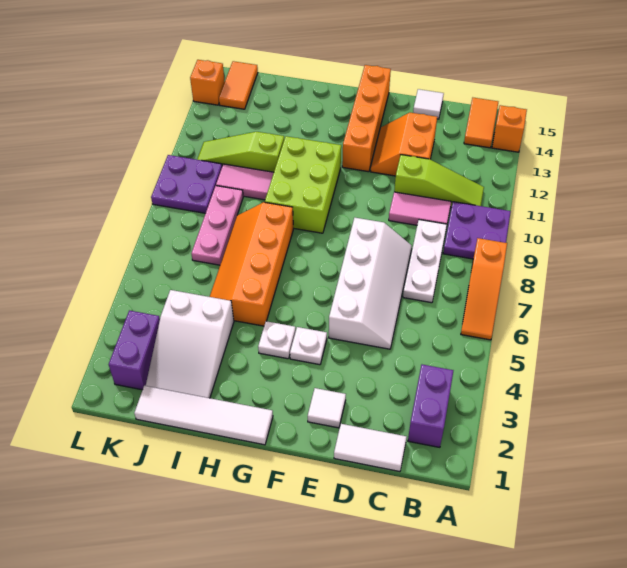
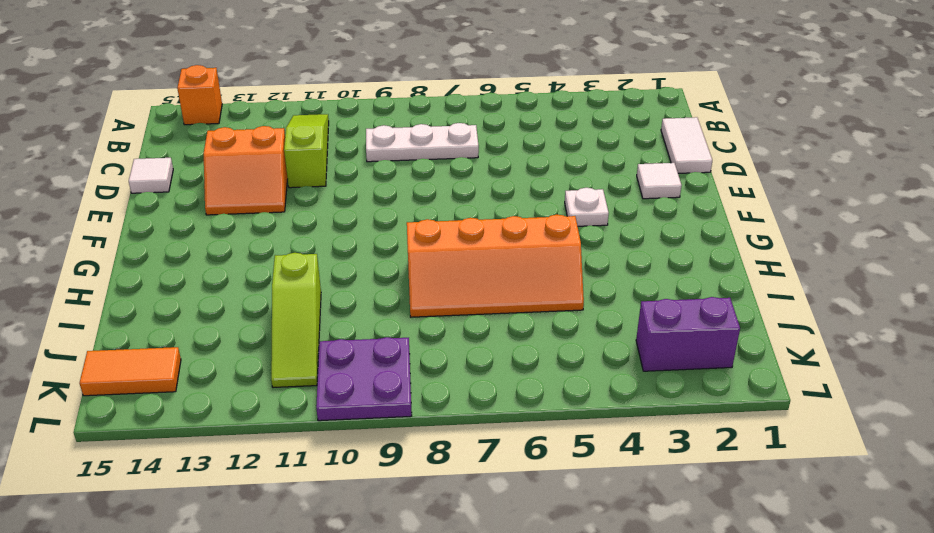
none -> orange slope A6:A8 level 1 top 8
none -> purple plate A9:B10 level 1
none -> purple brick B2:B3 level 1

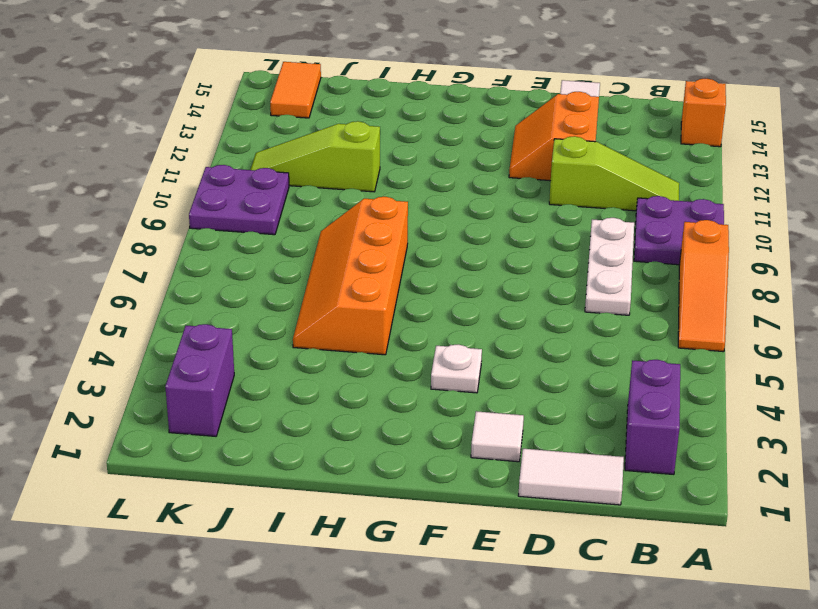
none -> orange tile B14:B15 level 1
none -> pink tile C10:D10 level 1
none -> white slope D5:E8 level 1 top E

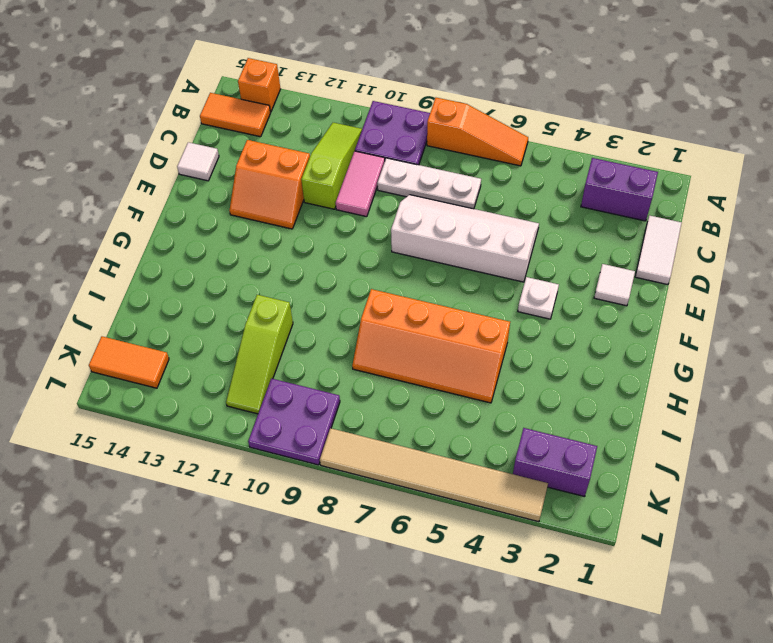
tan tile L3:L8 level 1 -> none
none -> orange brick F12:F15 level 1
none -> white tile G1:J1 level 1
none -> white plate G4 level 1

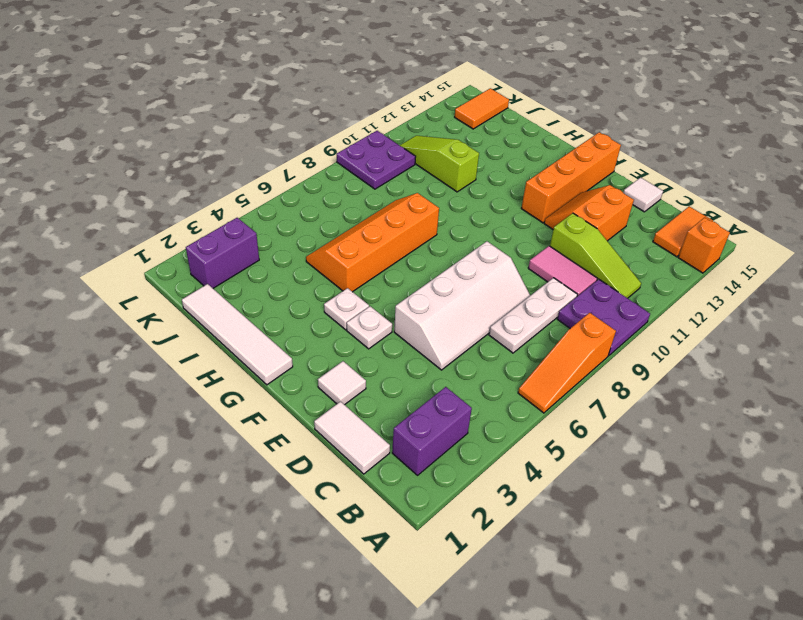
none -> lime brick G9:H11 level 1
none -> white slope I2:J4 level 1 top 4
none -> pink tile I10:J10 level 1

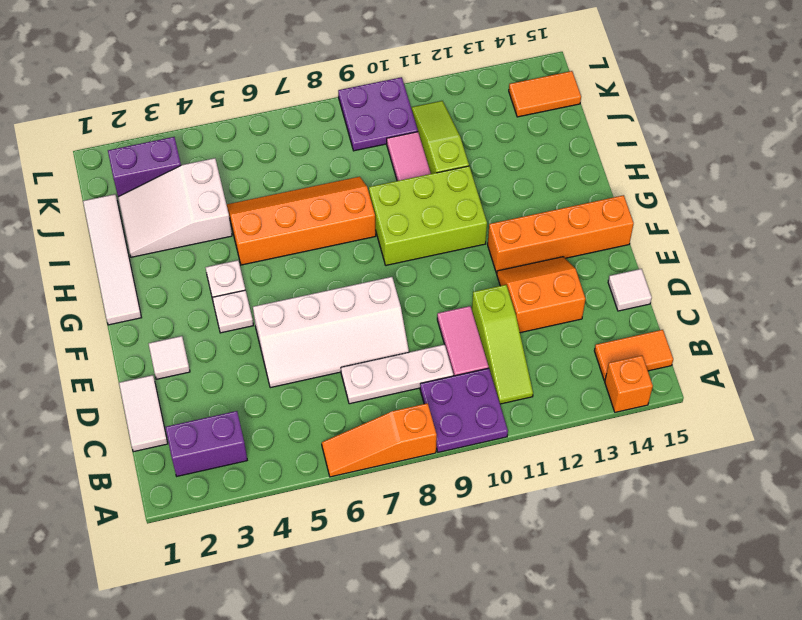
none -> pink plate J7:J9 level 1
none -> orange brick L14 level 1

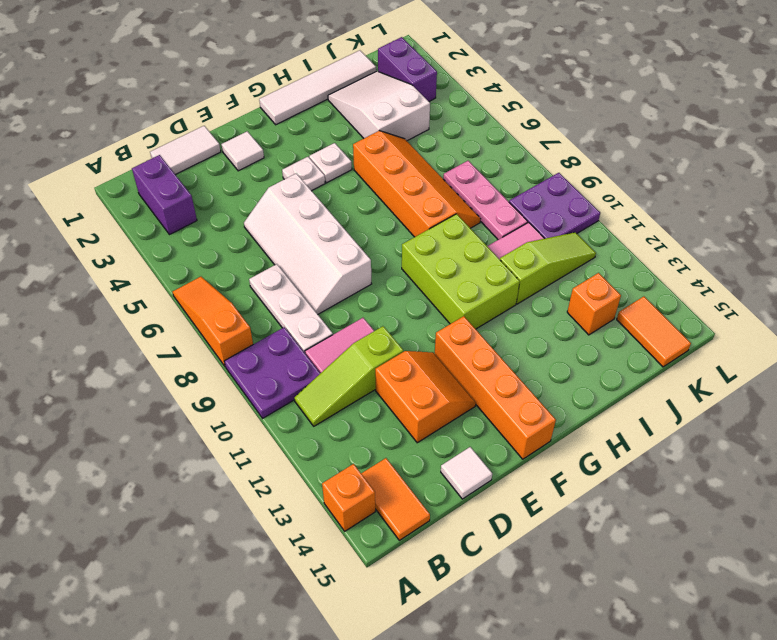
orange brick J13 level 1 -> orange brick L14 level 1

